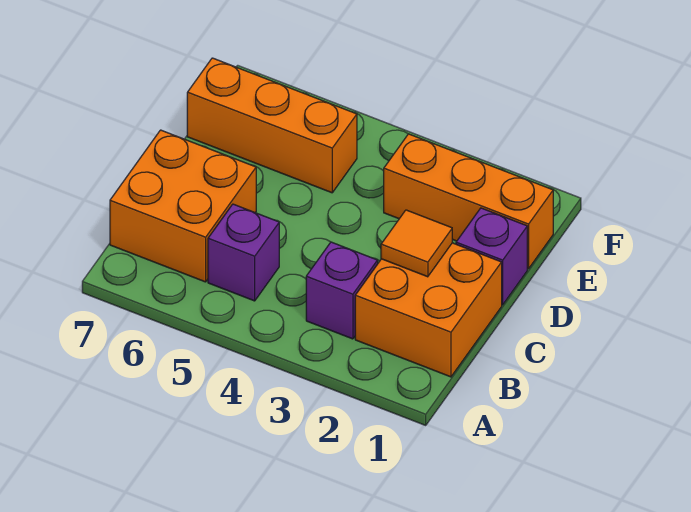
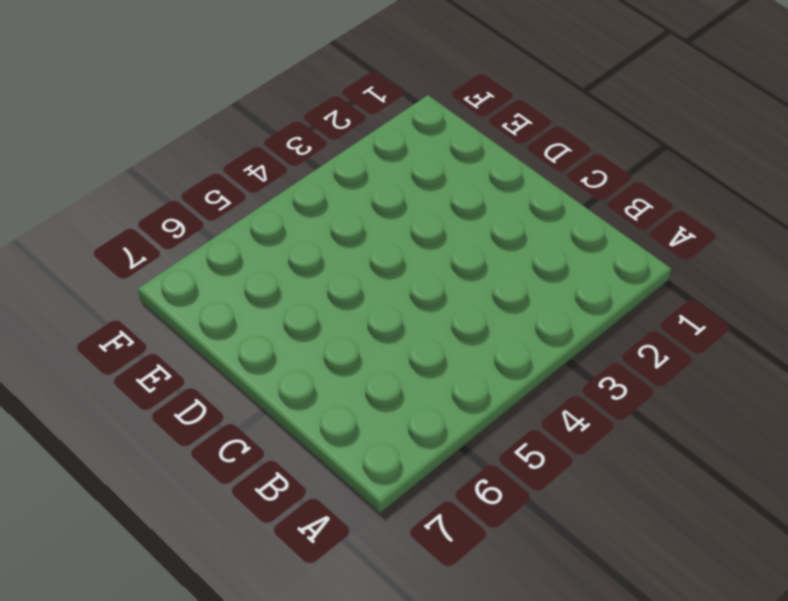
none -> orange brick B1:C2 level 1
none -> purple brick B3 level 1

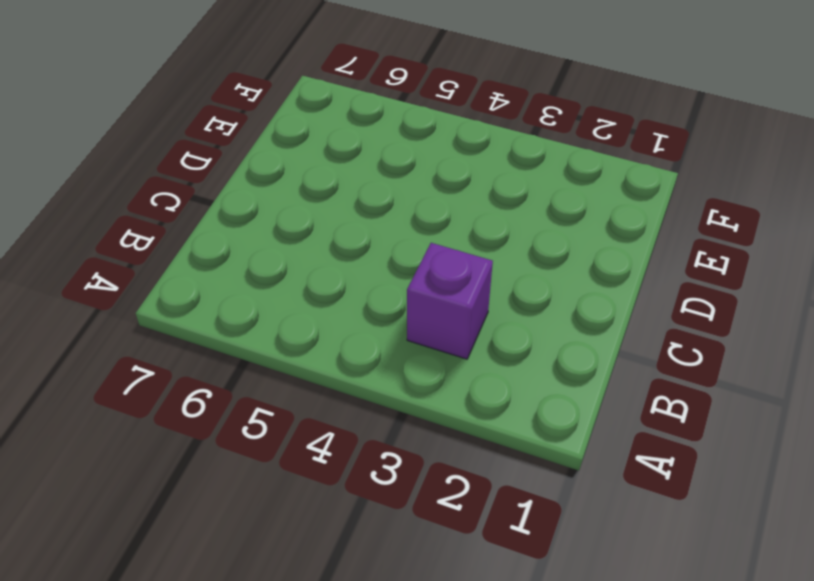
none -> orange brick B1:C2 level 1
none -> purple brick B5 level 1

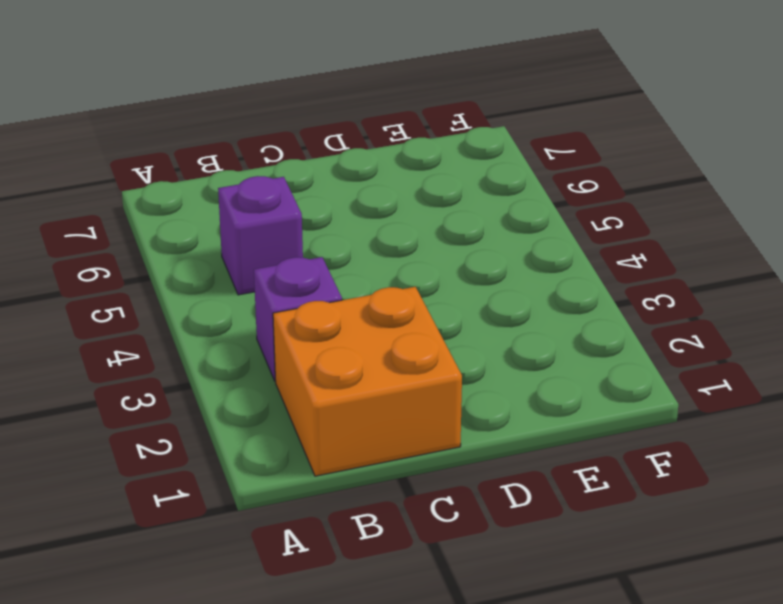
none -> orange brick B6:C7 level 1
none -> purple brick D1 level 1

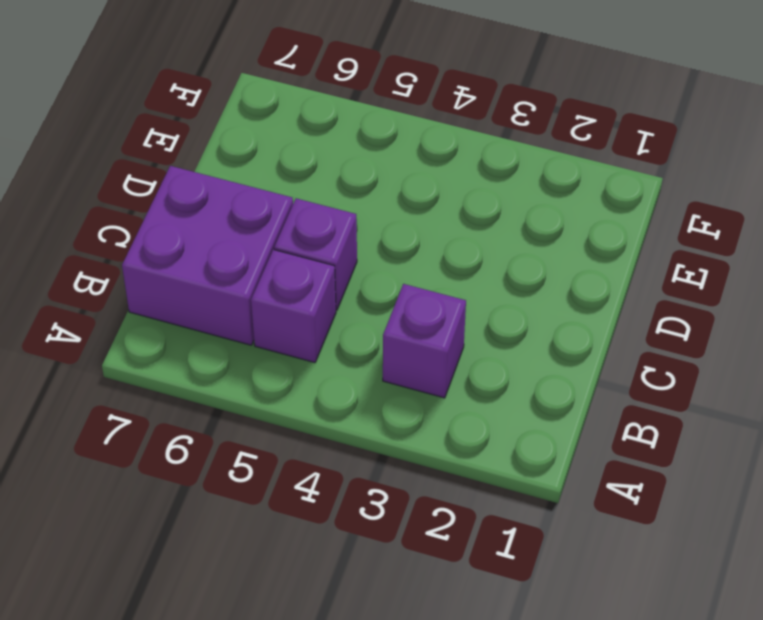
purple brick B6:C7 level 1 -> orange brick B6:C7 level 1
purple brick C5 level 1 -> purple brick D1 level 1
none -> orange brick B1:C2 level 1
none -> orange brick E1:E3 level 1

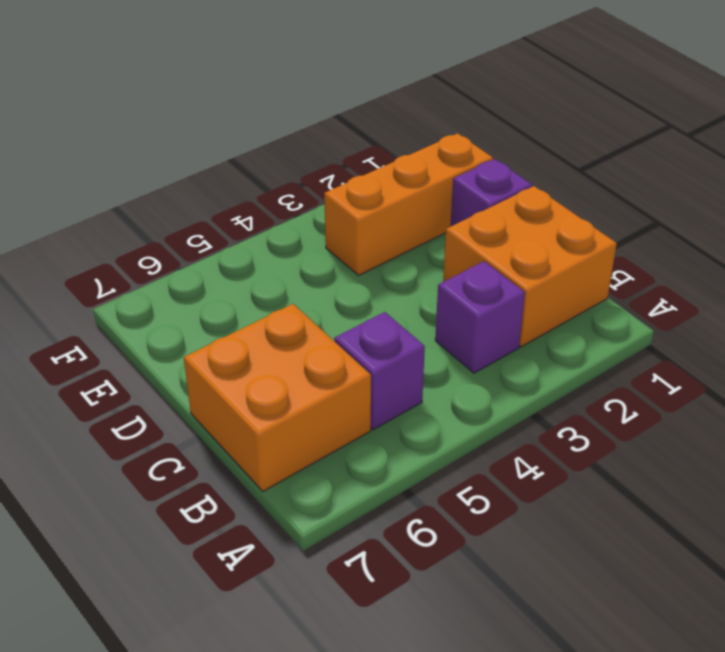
none -> orange brick E5:E7 level 1
none -> orange tile C2 level 2

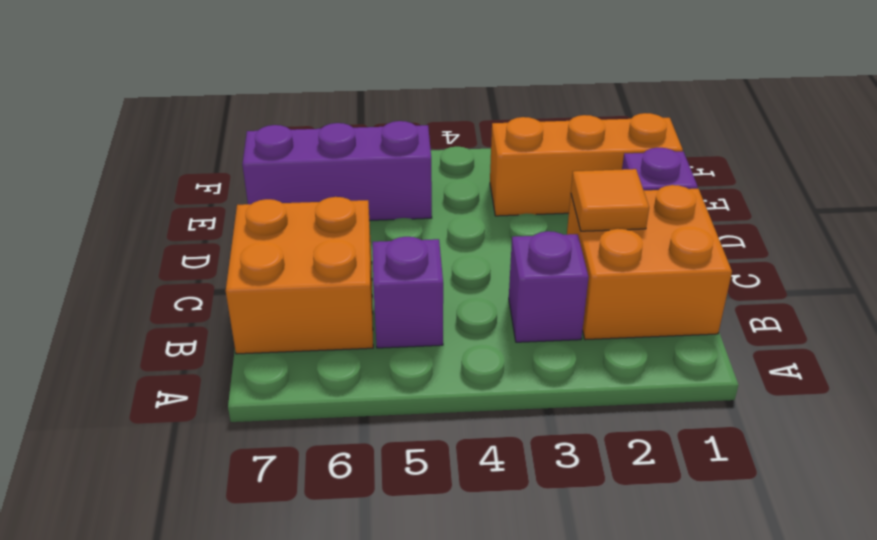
purple brick E5:E7 level 1 -> orange brick E5:E7 level 1

